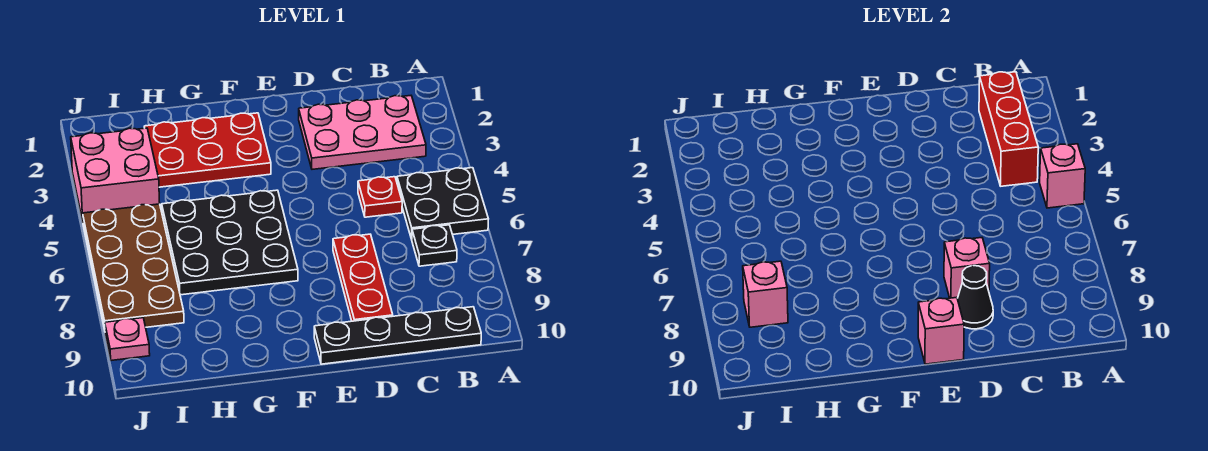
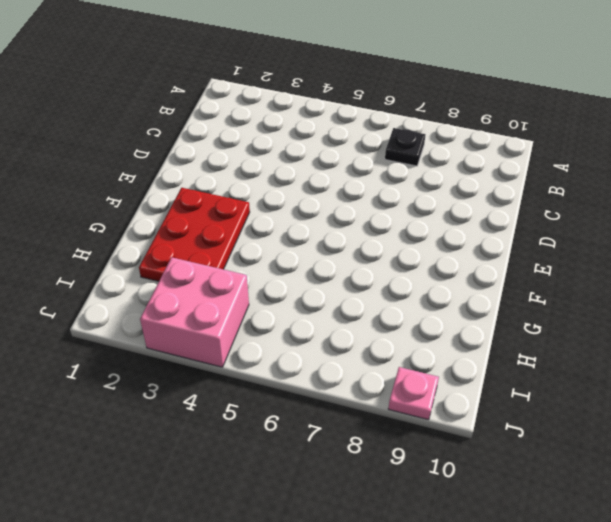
none -> black plate A5:B6 level 1
none -> pink plate B2:D3 level 1
none -> black plate B10:E10 level 1

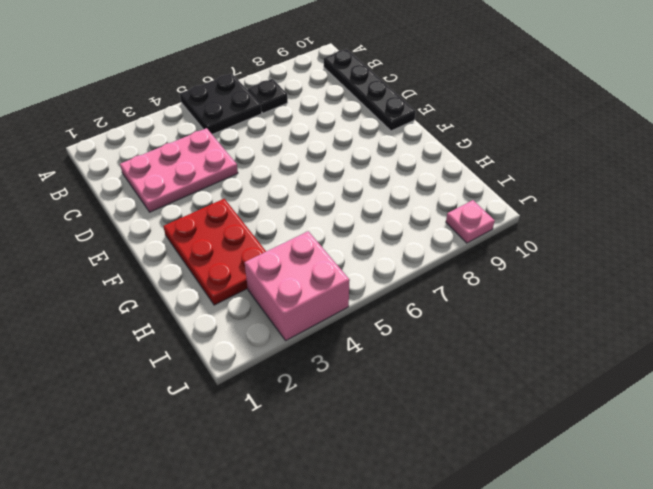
pink plate C2:D4 level 1 -> pink plate B2:D3 level 1
none -> red plate C5 level 1
none -> red plate D7:D9 level 1
none -> black plate F5:H7 level 1

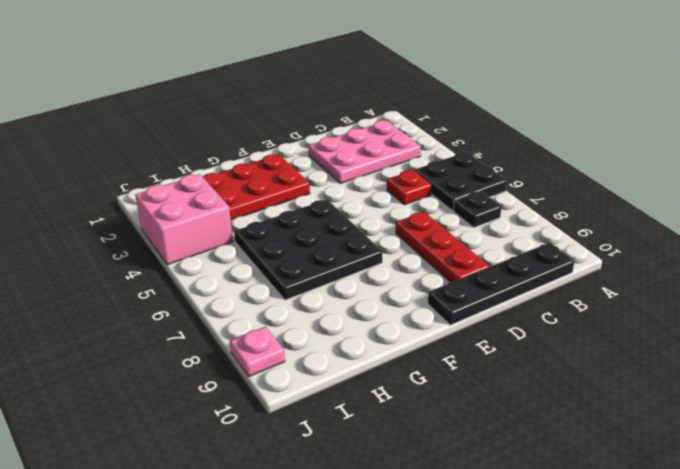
none -> brown plate I5:J8 level 1
none -> pink brick A5 level 2
none -> red brick B2:B4 level 2

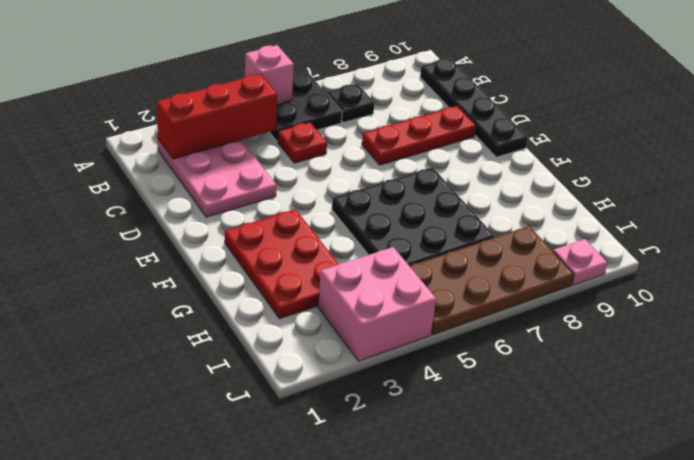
none -> pink brick D8 level 2
none -> black cone D9 level 2
none -> pink brick E10 level 2

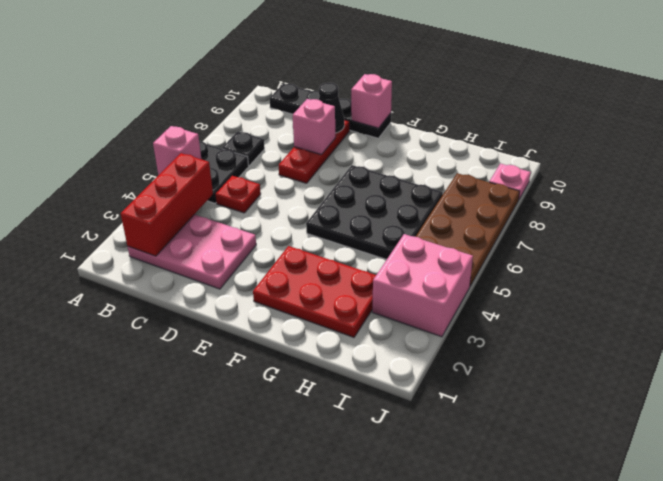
none -> pink brick I8 level 2

